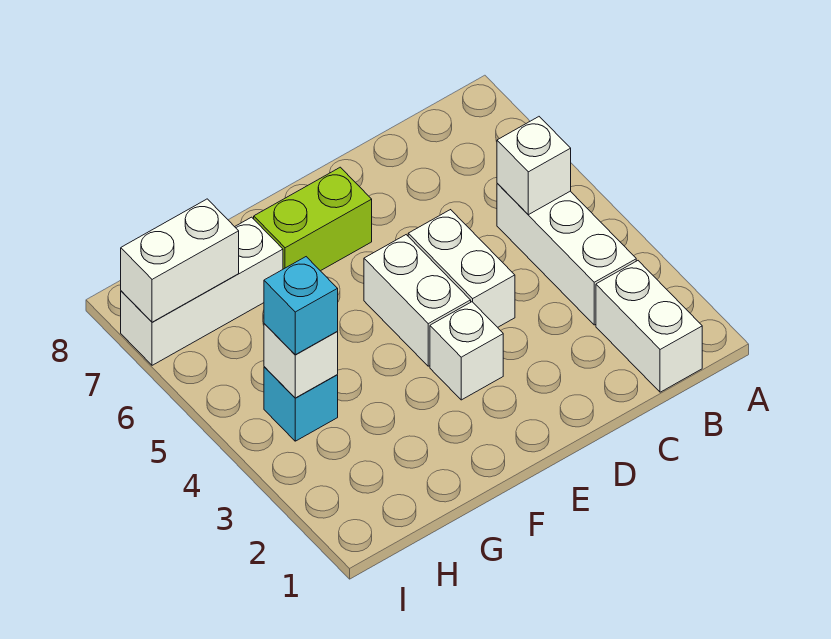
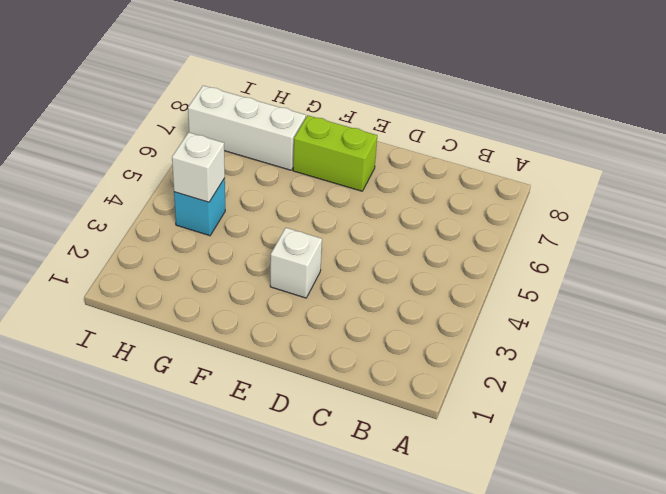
none -> white brick B1:B2 level 1
none -> white brick B3:B5 level 1
none -> white brick D4:D5 level 1

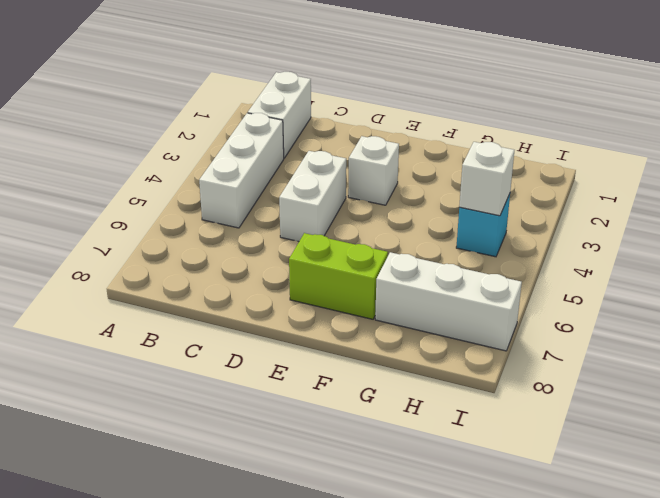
none -> white brick E4:E5 level 1
none -> white brick B5 level 2
none -> white brick H7:I7 level 2

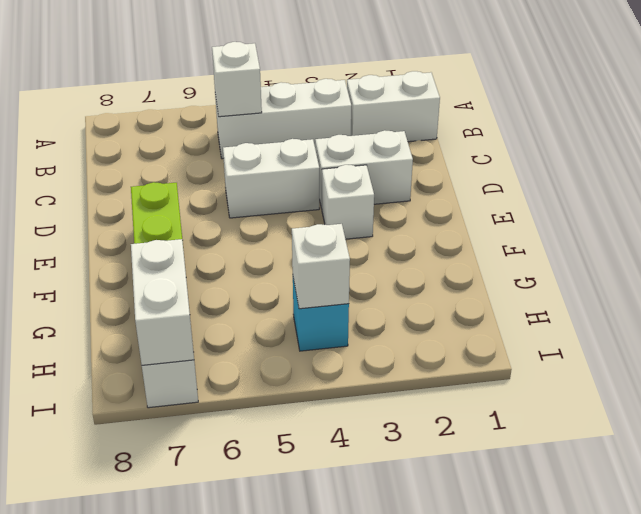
white brick D2:D3 level 1 -> white brick E4:E5 level 1
none -> cyan brick H4 level 3

